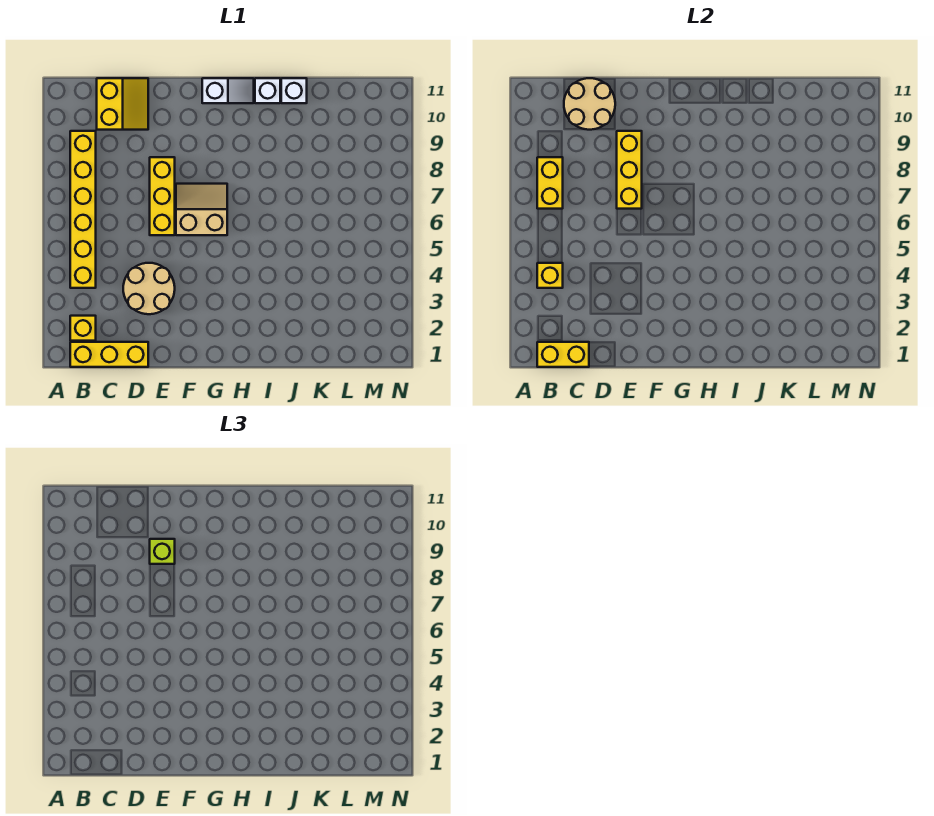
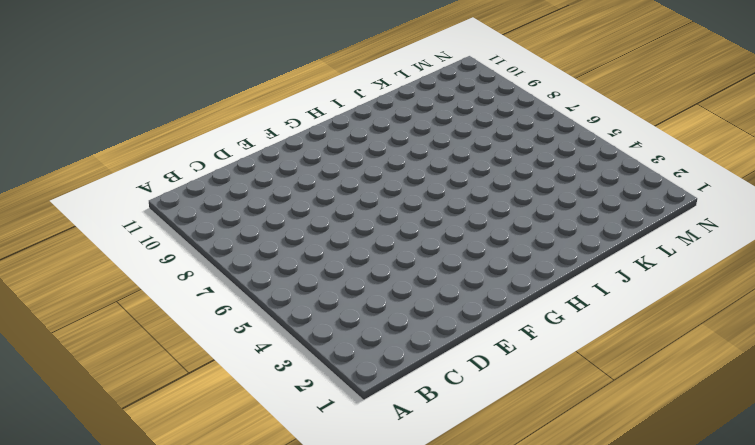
none -> yellow brick B1:D1 level 1
none -> yellow brick B2 level 1
none -> yellow brick B4:B9 level 1

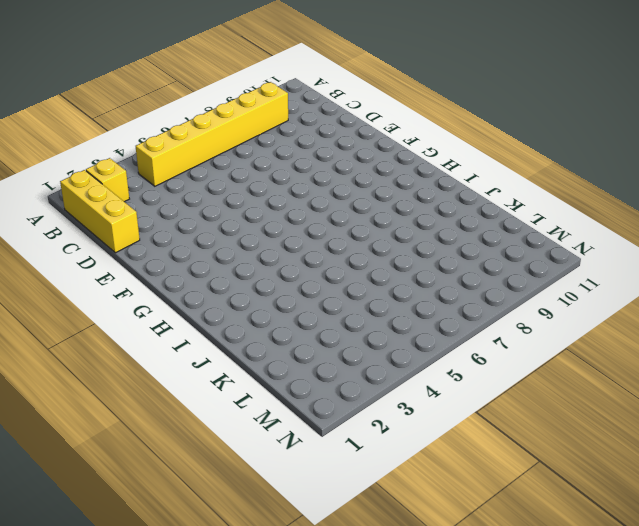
none -> yellow slope C10:D11 level 1 top C
none -> tan round brick D3:E4 level 1
none -> yellow brick E6:E8 level 1

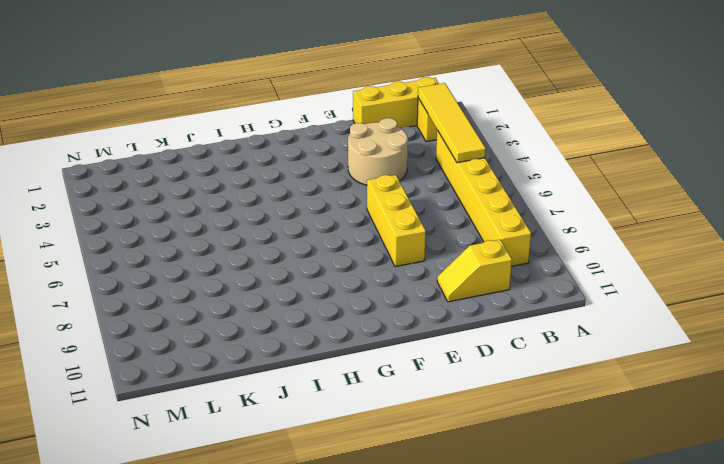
yellow tile B2:B5 level 2 -> yellow brick B4 level 2
yellow slope C10:D10 level 1 top C -> yellow slope C10:D11 level 1 top C
none -> tan slope F6:G7 level 1 top 6
none -> white slope G11:H11 level 1 top G
none -> white brick I11 level 1

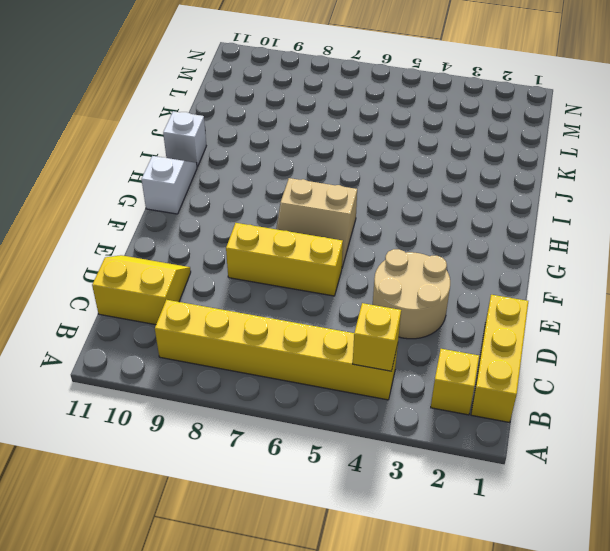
tan slope F6:G7 level 1 top G -> tan slope F6:G7 level 1 top 6
none -> white brick J11 level 1
none -> yellow brick B1:C1 level 2
none -> yellow brick B7:B8 level 2

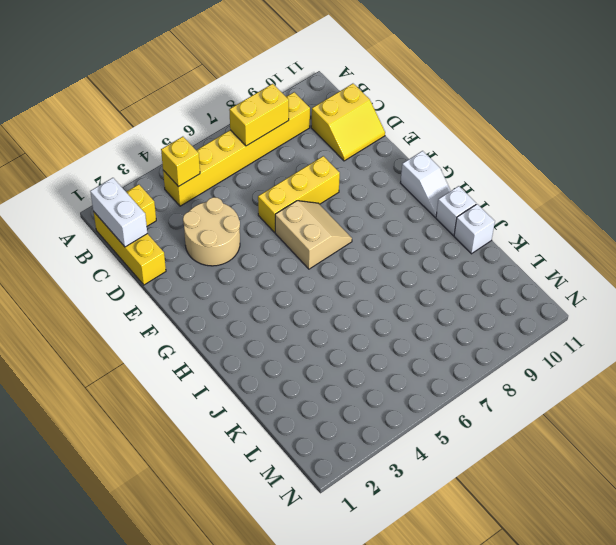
white brick B1:C1 level 2 -> yellow brick B1:C1 level 2
none -> tan round brick C10:D11 level 2
none -> yellow brick E7:E9 level 2
none -> lime brick E9 level 3

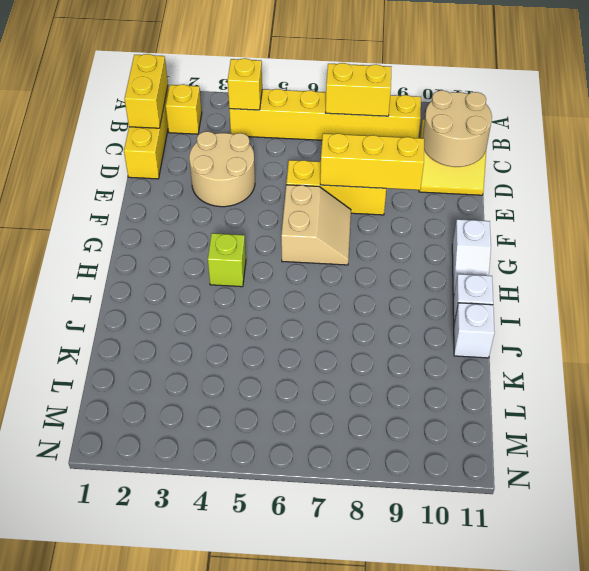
lime brick H4 level 1 -> lime brick E9 level 3

